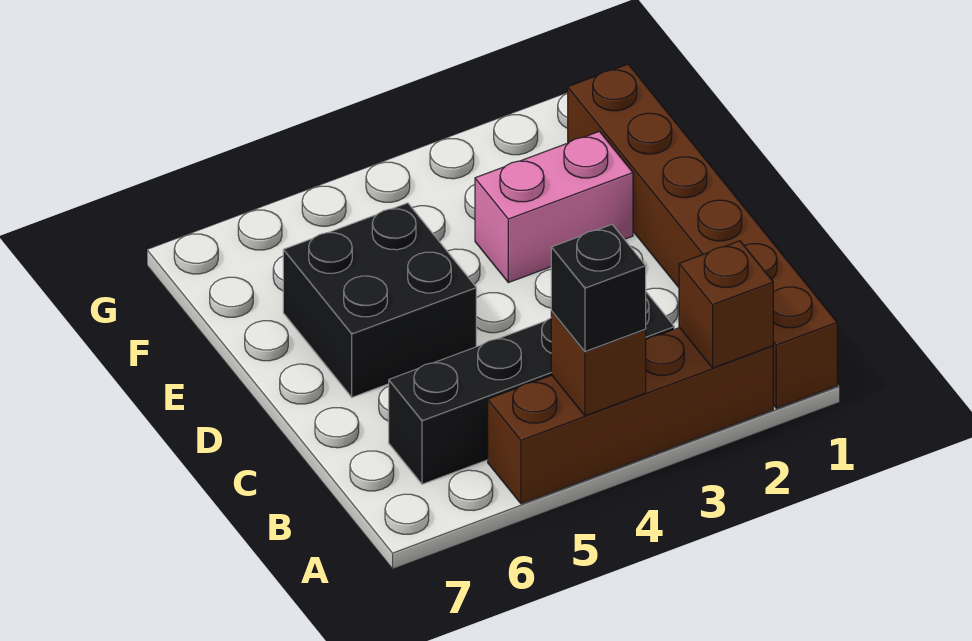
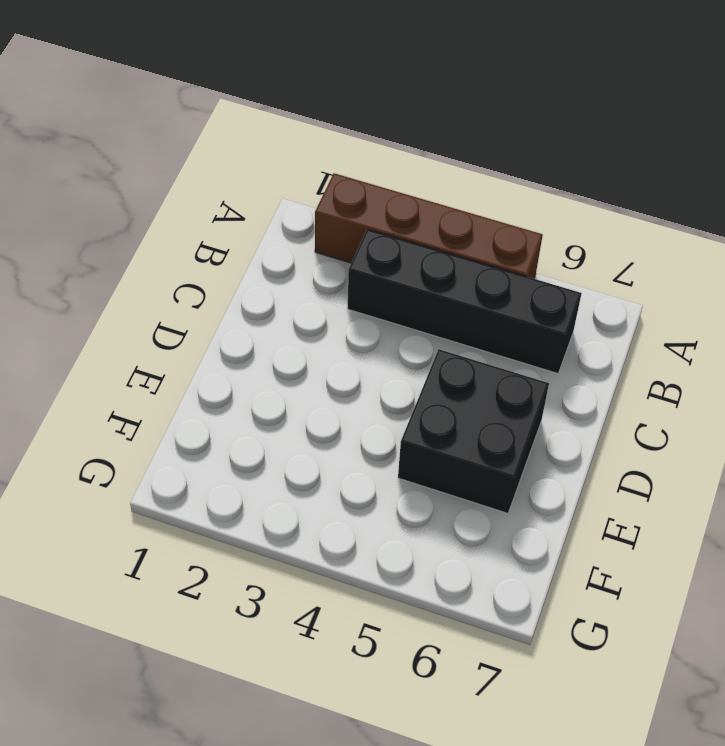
none -> brown brick A1:F1 level 1
none -> pink brick E2:E3 level 1

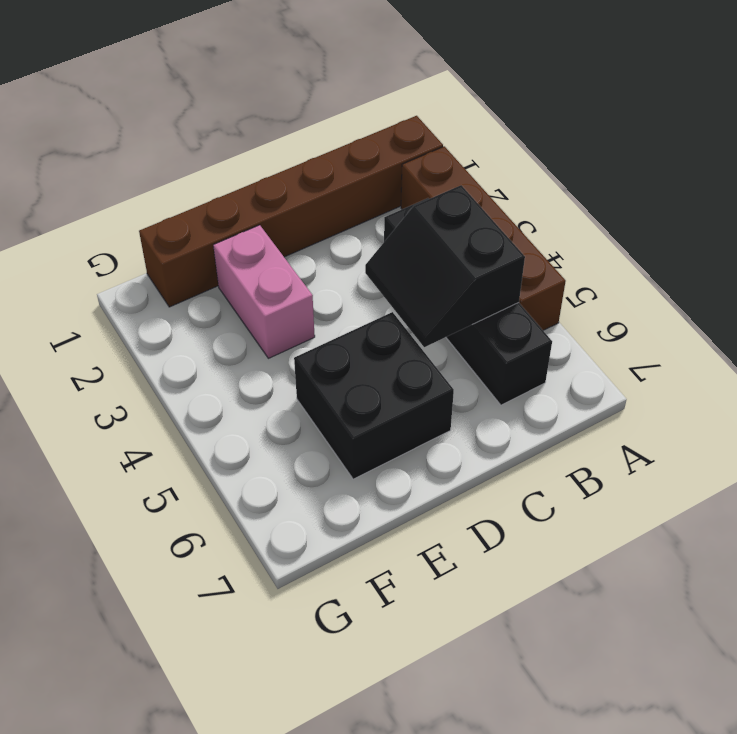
black slope B4:C5 level 2 top B -> none
none -> brown brick A2 level 2
none -> brown brick A4 level 2

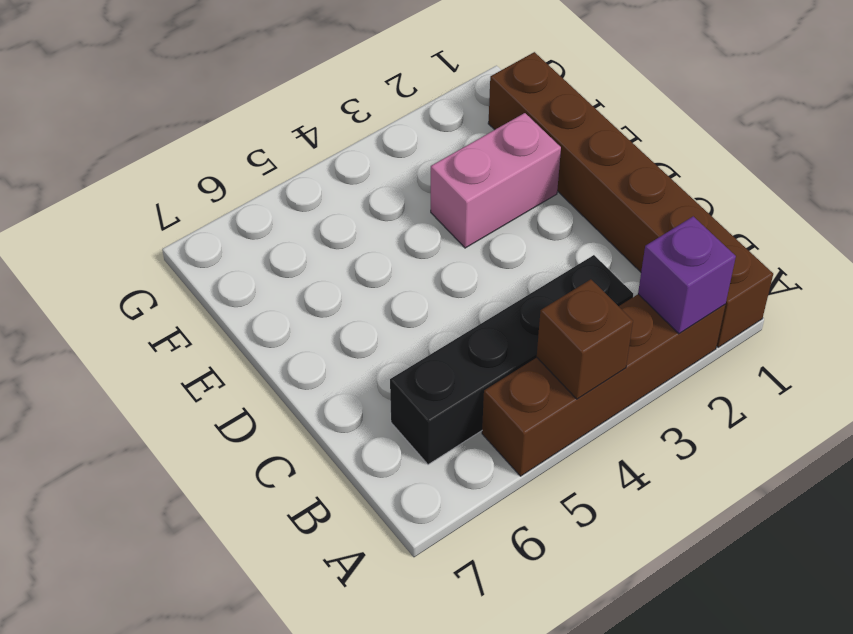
purple brick A2 level 2 -> brown brick A2 level 2
none -> black brick D5:E6 level 1
none -> black brick A4 level 3

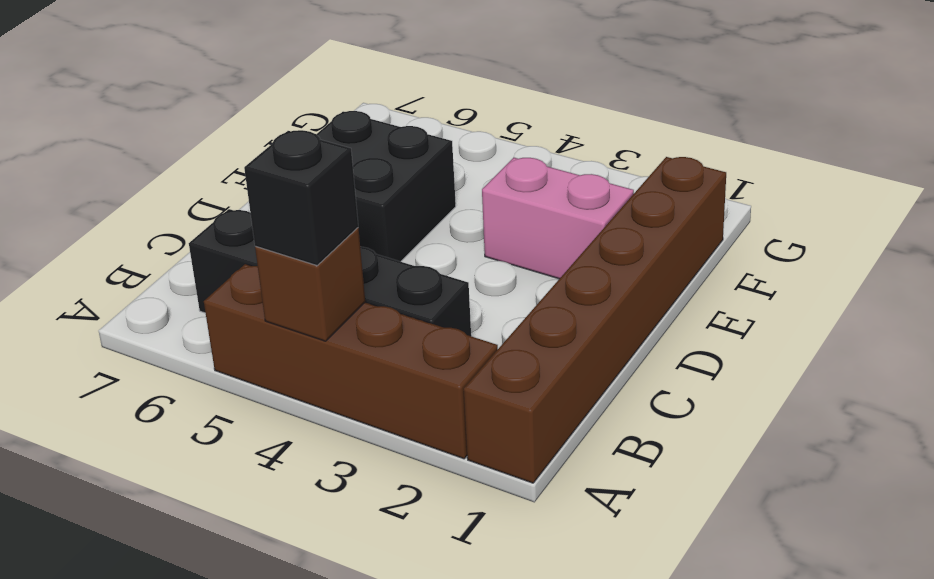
none -> brown brick A2 level 2

